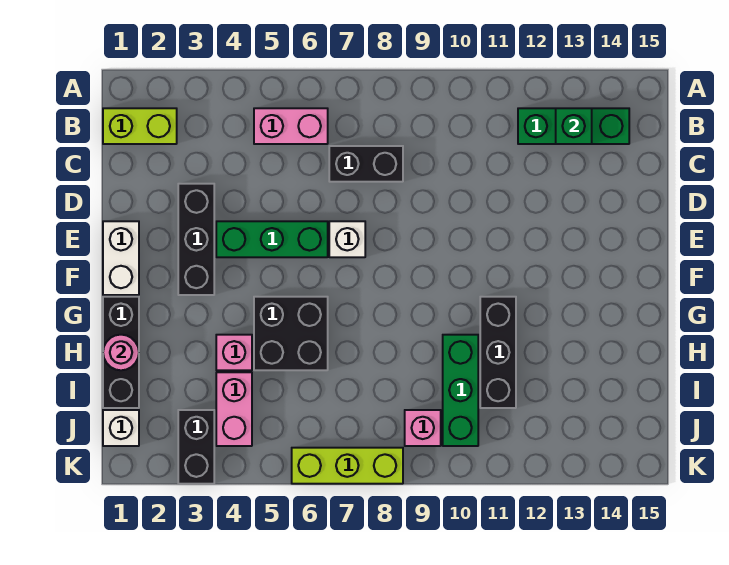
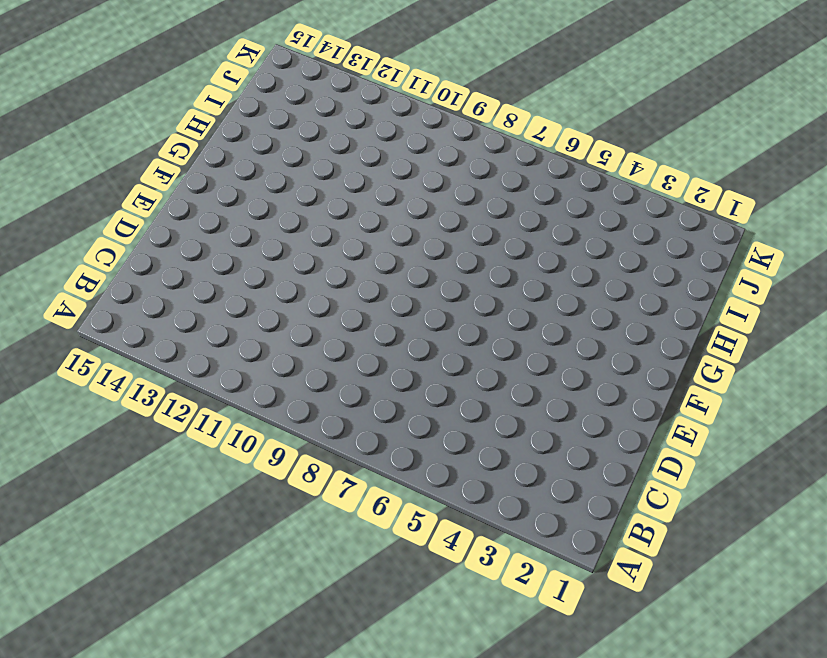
none -> lime brick B1:B2 level 1
none -> pink brick B5:B6 level 1
none -> green brick B12:B14 level 1

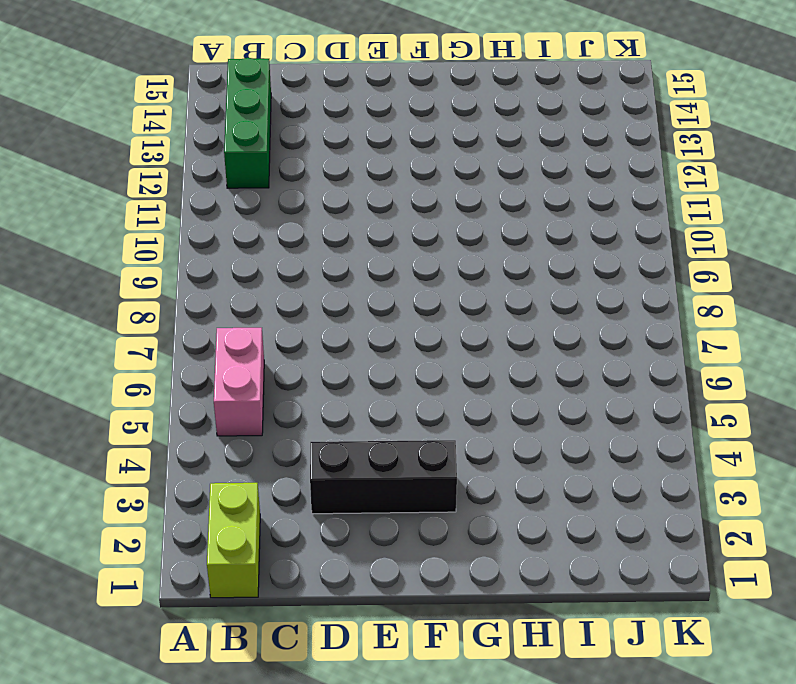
none -> black brick C7:C8 level 1
none -> white brick E1:F1 level 1
none -> green brick E4:E6 level 1

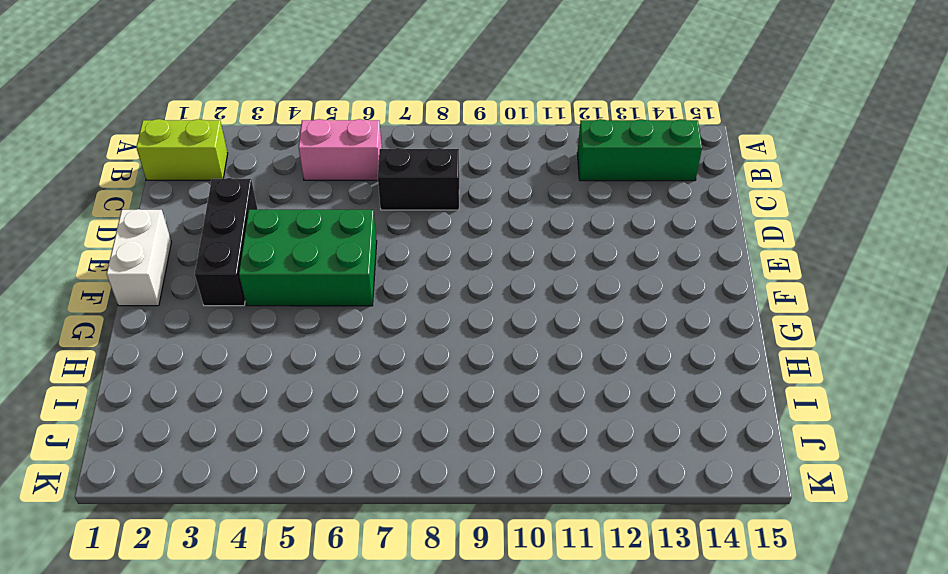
green brick E4:F6 level 1 -> green brick E4:E6 level 1
none -> white brick E7 level 1
none -> black brick G1:I1 level 1
none -> black brick G5:H6 level 1

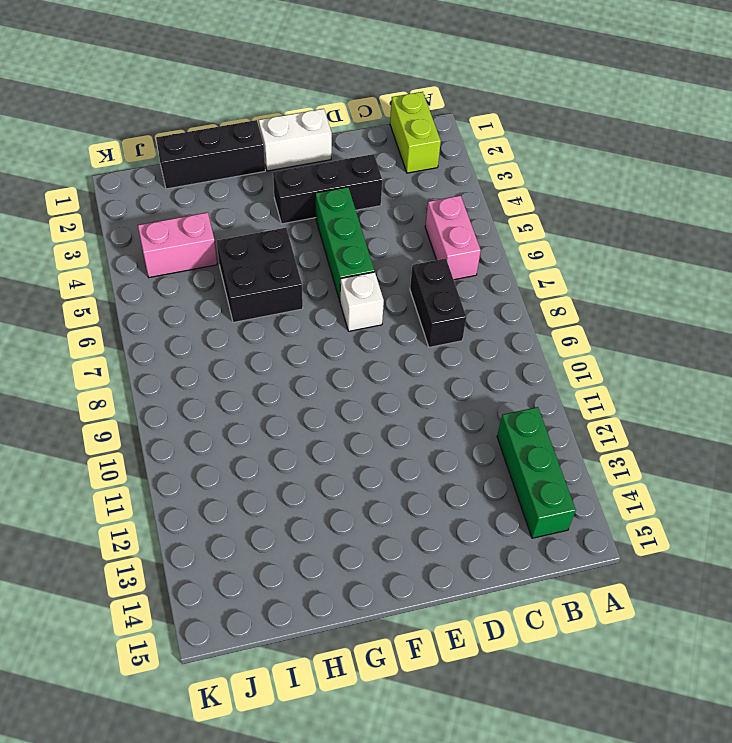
none -> black brick G11:I11 level 1
none -> pink brick H4 level 1
none -> green brick H10:J10 level 1

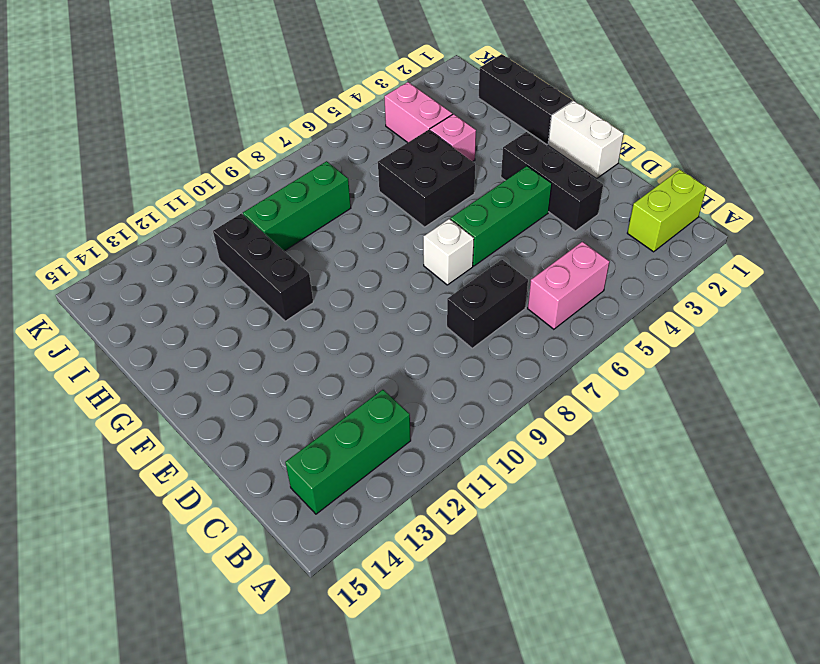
green brick I8:I10 level 1 -> green brick H10:J10 level 1
none -> white brick J1 level 1
none -> black brick J3:K3 level 1
none -> pink brick J9 level 1

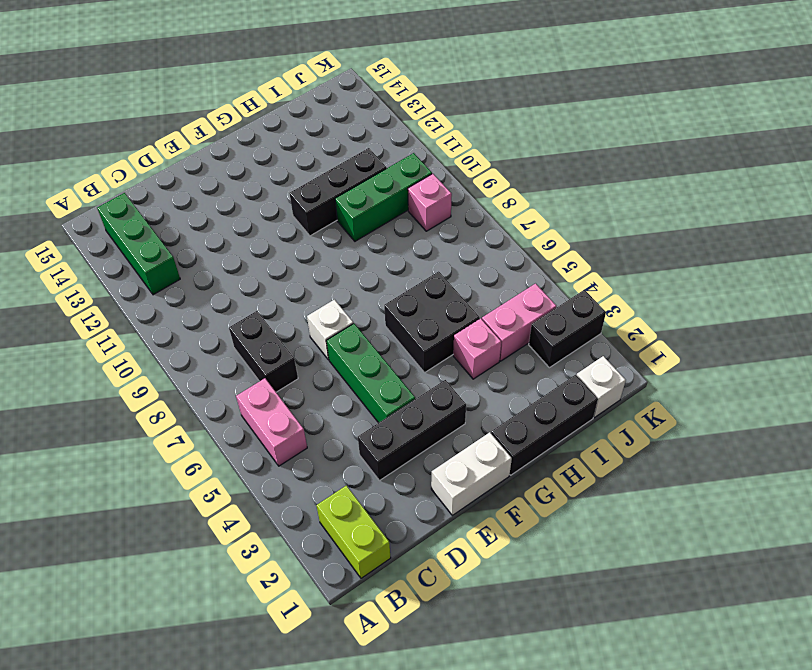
none -> lime brick K6:K8 level 1
none -> green brick B13 level 2
none -> pink round brick H1 level 2

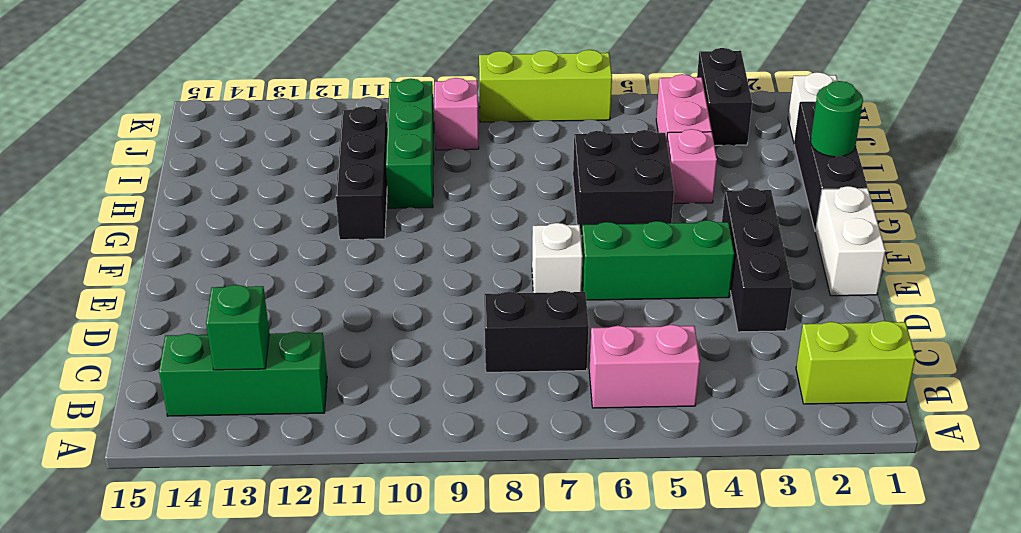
green round brick H1 level 2 -> pink round brick H1 level 2

